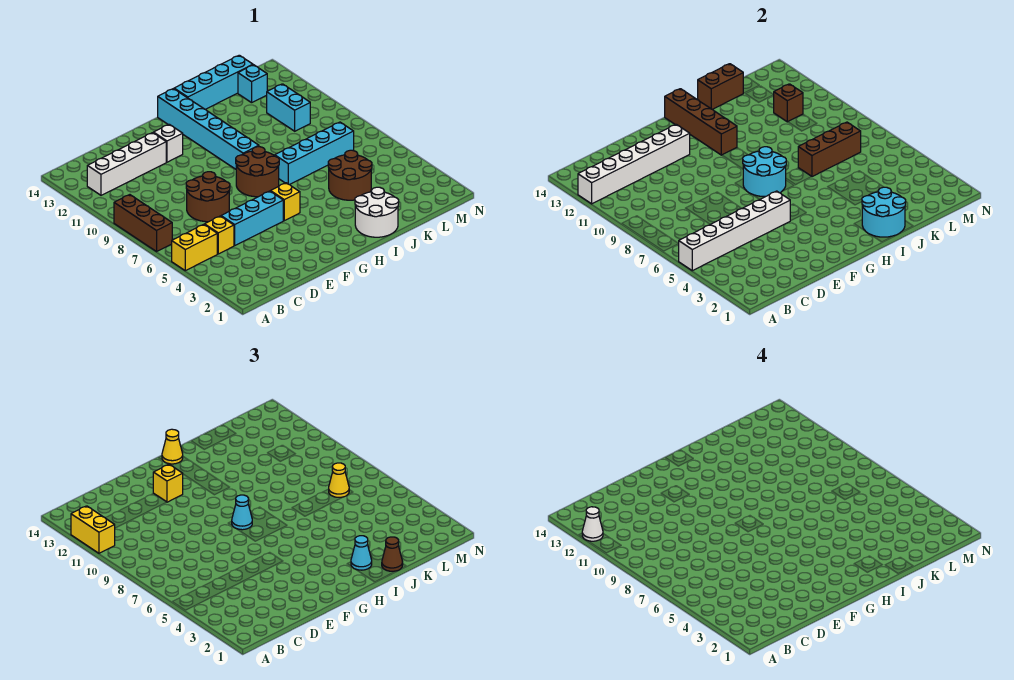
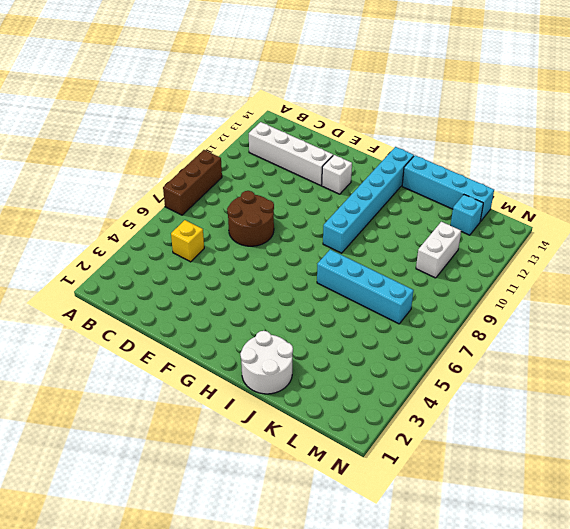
white brick L10:L11 level 1 -> cyan brick L10:L11 level 1
none -> yellow brick A5:B5 level 1
none -> cyan brick D5:F5 level 1
none -> yellow brick G5 level 1
none -> brown round brick G7:H8 level 1

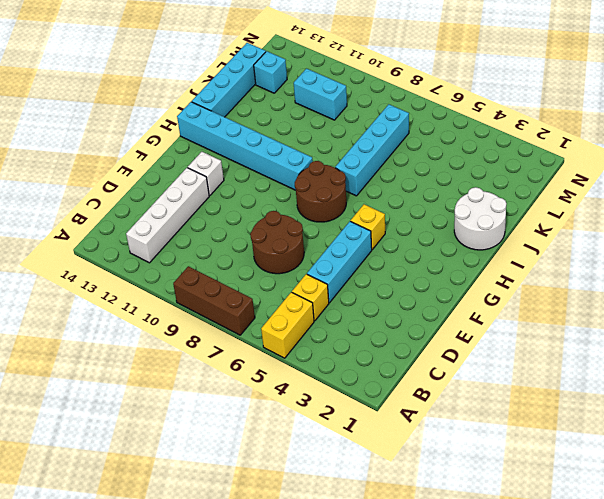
none -> brown round brick J4:K5 level 1
none -> white brick A5:F5 level 2
none -> white brick A12:F12 level 2
none -> cyan round brick G7:H8 level 2

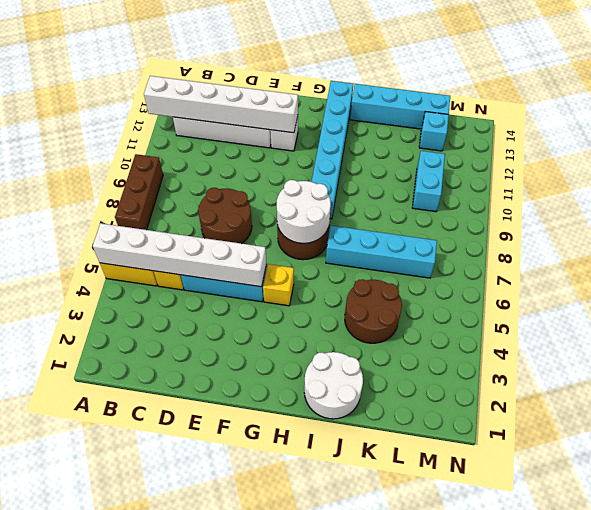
white round brick G7:H8 level 2 -> cyan round brick G7:H8 level 2
none -> brown brick H11:H14 level 2
none -> cyan round brick I1:J2 level 2
none -> brown brick J7:L7 level 2
none -> brown brick J14:K14 level 2

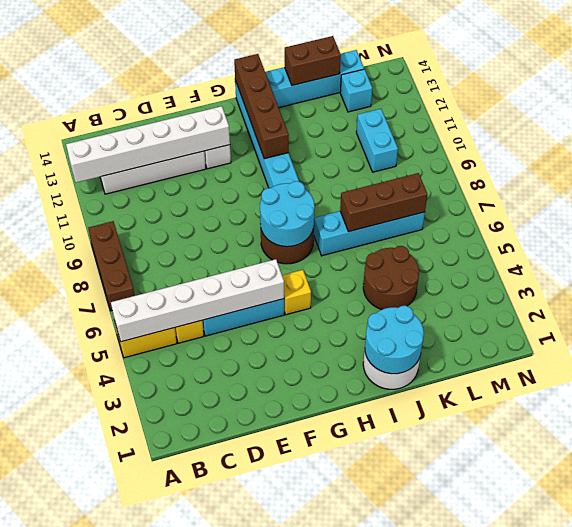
none -> brown round brick D7:E8 level 1
none -> brown brick L11 level 2
none -> yellow brick A11:A12 level 3
none -> yellow brick F12 level 3

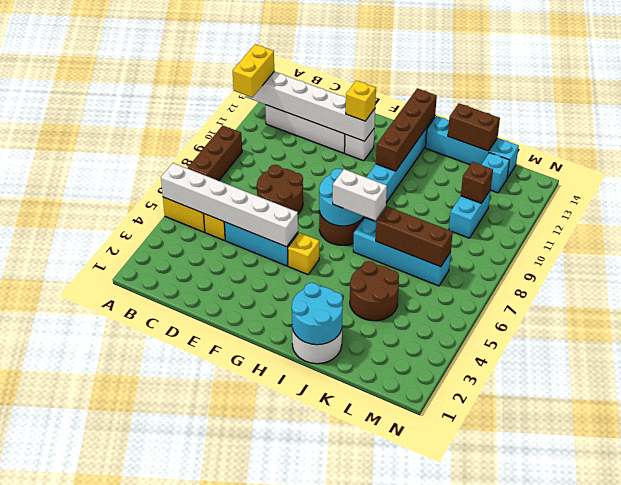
white brick H7:I7 level 3 -> none
none -> cyan cone G8 level 3
none -> yellow cone H14 level 3
none -> cyan cone I2 level 3
none -> brown cone J1 level 3

